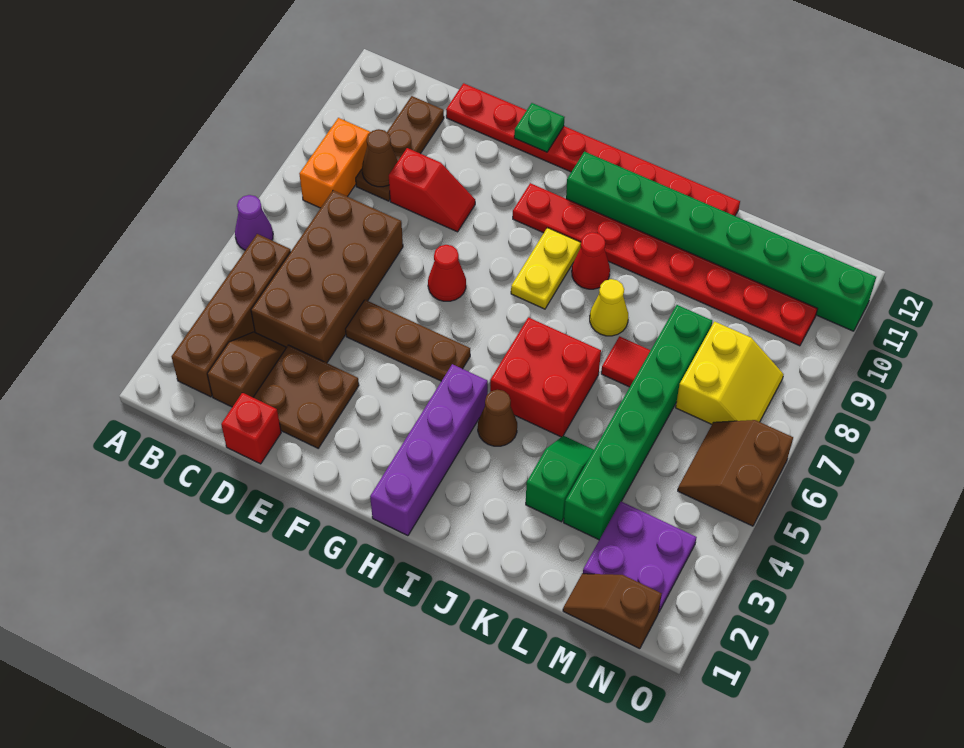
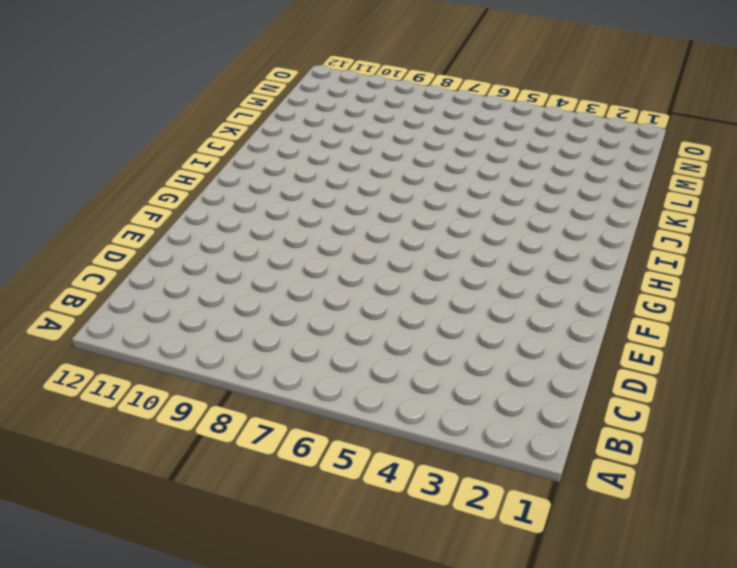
none -> purple cone A6 level 1
none -> brown brick B2:B5 level 1
none -> orange brick B8:B9 level 1

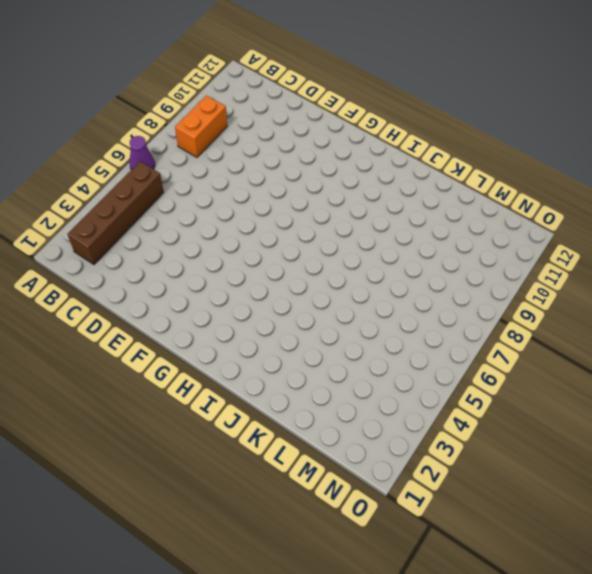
none -> brown slope C2:C3 level 1 top 2
none -> brown brick C4:D7 level 1
none -> brown plate C9:C11 level 1

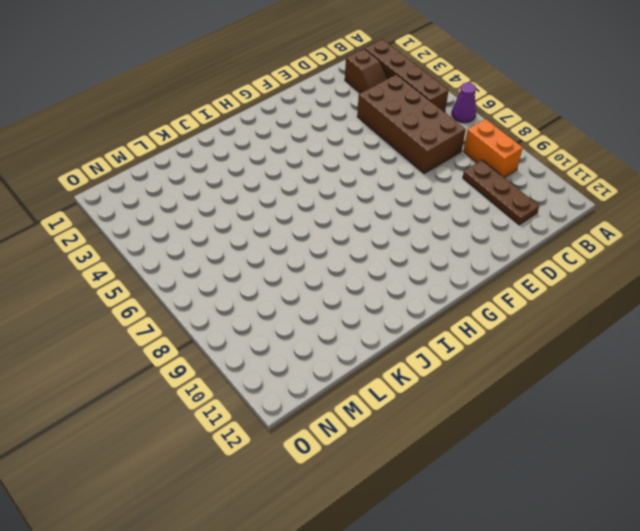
none -> red brick D1 level 1
none -> brown plate D2:E3 level 1
none -> red slope D9:E9 level 1 top D

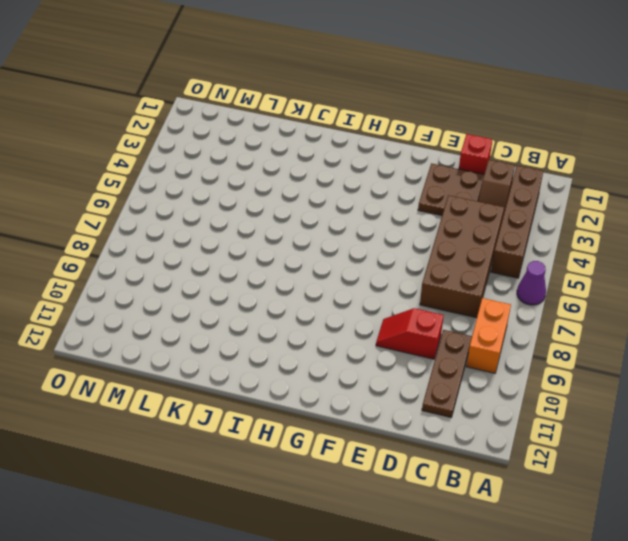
none -> red plate D12:K12 level 1
none -> brown plate E5:G5 level 1
none -> red cone F7 level 1

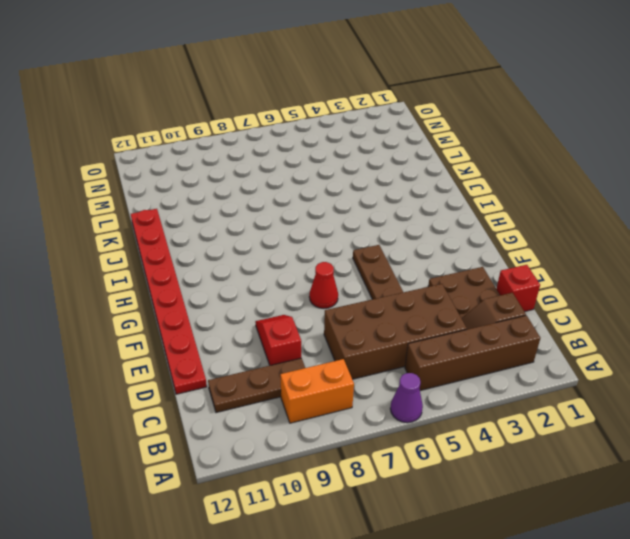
none -> red plate G10:N10 level 1
none -> purple brick H1:H4 level 1
none -> yellow plate H8:H9 level 1

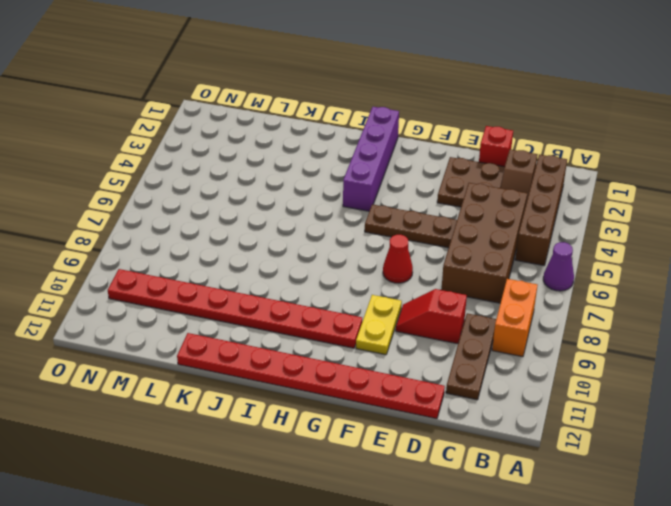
yellow plate F9:F10 level 1 -> yellow plate H8:H9 level 1
none -> green brick H11:O11 level 1
none -> brown cone I4 level 1
none -> red brick I5:J6 level 1

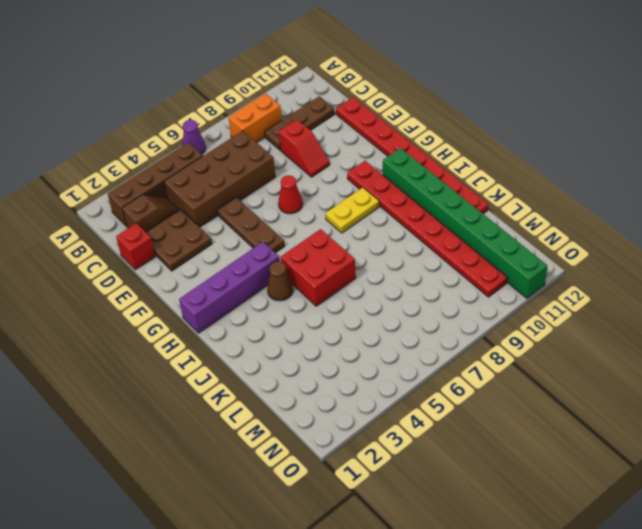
none -> red cone I9 level 1
none -> yellow cone J8 level 1
none -> green slope K3:K4 level 1 top 3

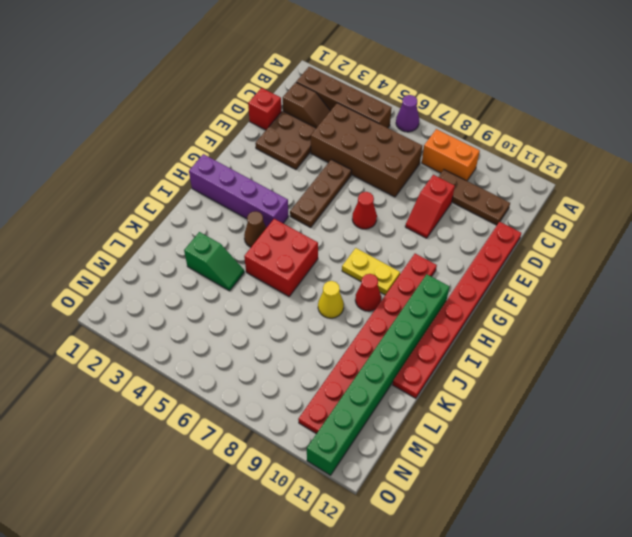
none -> red tile K7 level 1
none -> green brick L3:L8 level 1
none -> brown slope M1:N1 level 1 top N

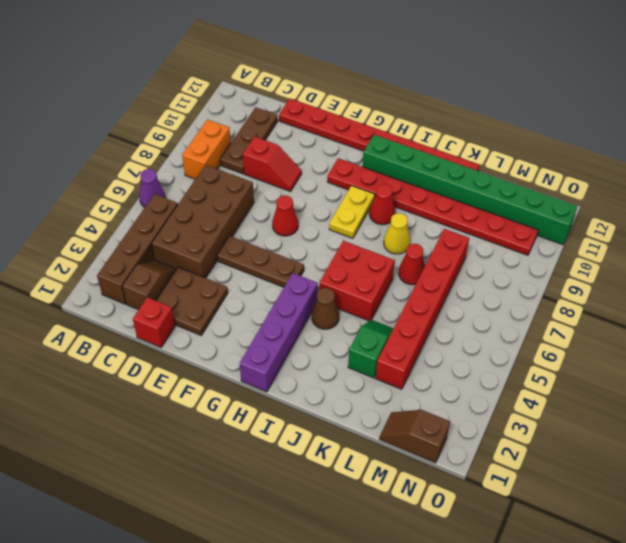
red cone K7 level 1 -> red tile K7 level 1
red brick L3:L8 level 1 -> green brick L3:L8 level 1
none -> purple plate M2:N3 level 1
none -> yellow slope M7:N8 level 1 top M
none -> brown slope N5:O6 level 1 top O

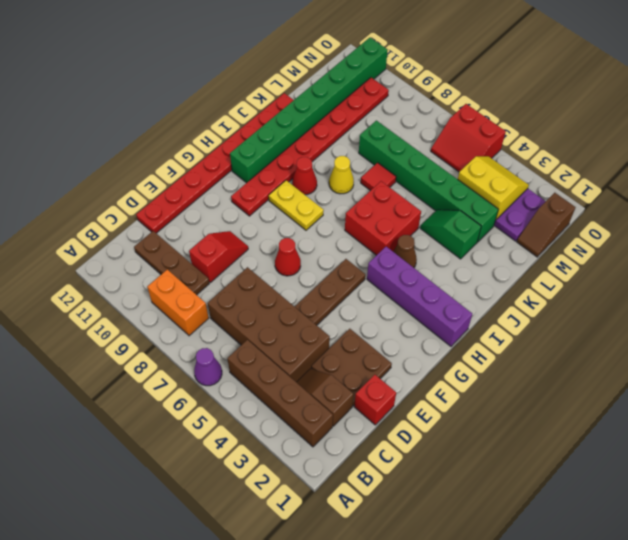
yellow slope M3:N4 level 2 top M -> yellow slope M7:N8 level 1 top M
red slope N5:O6 level 1 top O -> brown slope N5:O6 level 1 top O
none -> brown cone C9 level 2
none -> green plate F12 level 2

